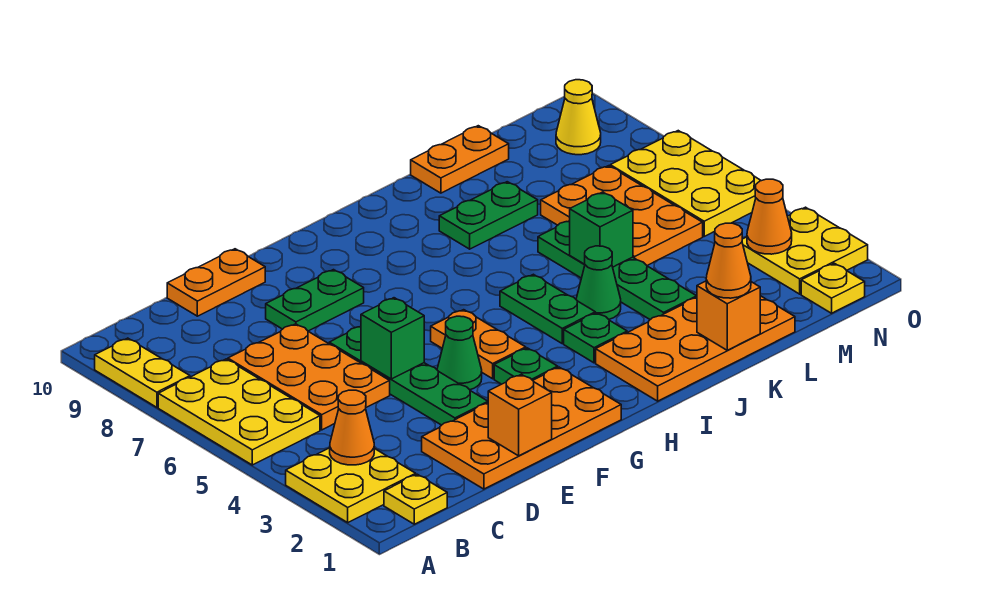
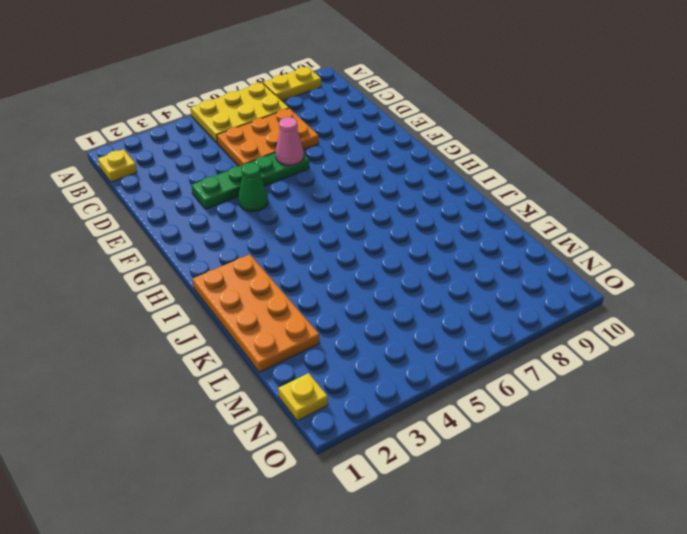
pink cone E6 level 2 -> none
none -> yellow plate A2:B3 level 1
none -> orange plate D1:G2 level 1
none -> orange plate D10:E10 level 1
none -> green plate E8:F8 level 1

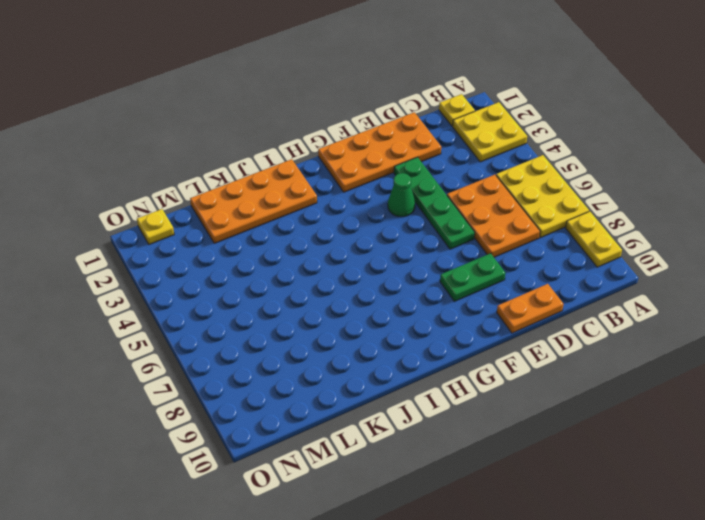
none -> green plate G3 level 1
none -> orange plate G4:G5 level 1
none -> green plate I3 level 1
none -> green plate I4:I5 level 1

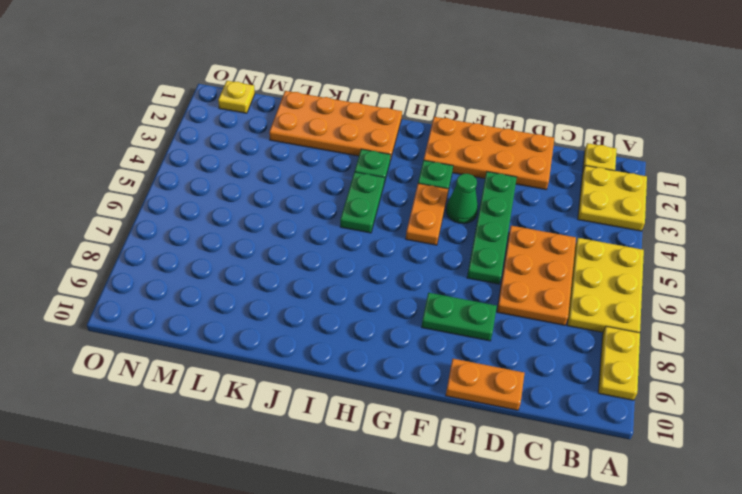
none -> green cone J4 level 1
none -> green plate J8:K8 level 1
none -> green plate K3:K6 level 1
none -> orange plate K10:L10 level 1

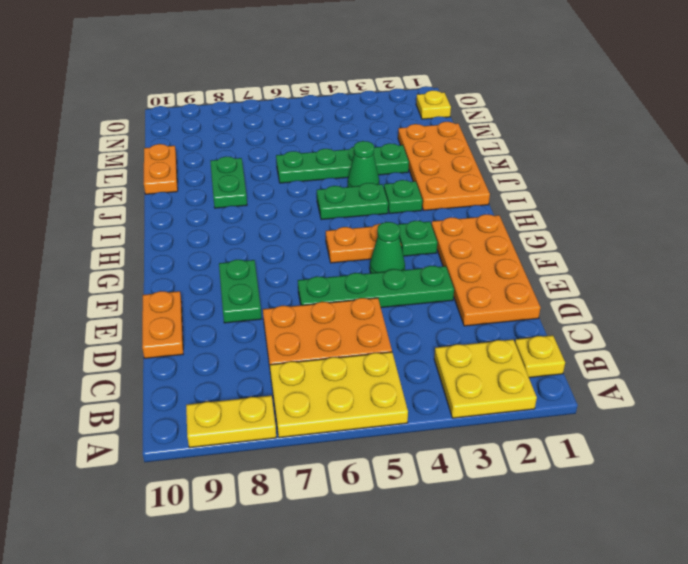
none -> orange plate L5:M7 level 1
none -> yellow plate N2:O3 level 1
none -> yellow plate N5:O7 level 1
none -> yellow cone N9 level 1

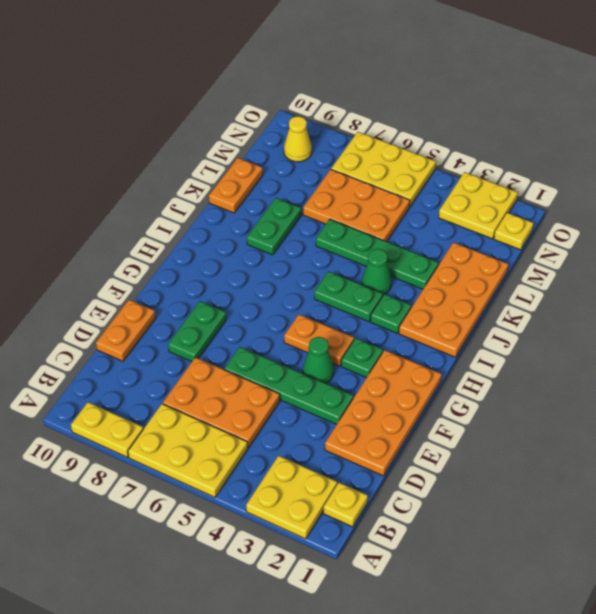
none -> orange cone B3 level 2
none -> orange brick E1 level 2
none -> green brick E5 level 2
none -> orange brick K1 level 2

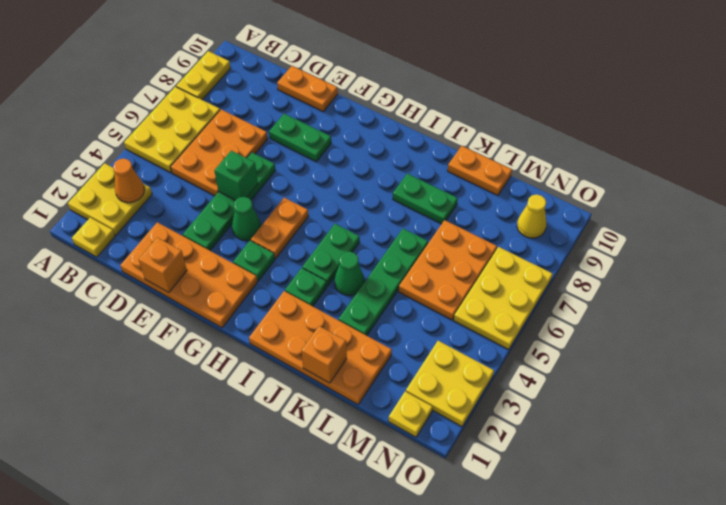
none -> green brick K5 level 2
none -> orange cone N3 level 2
none -> orange cone K1 level 3

